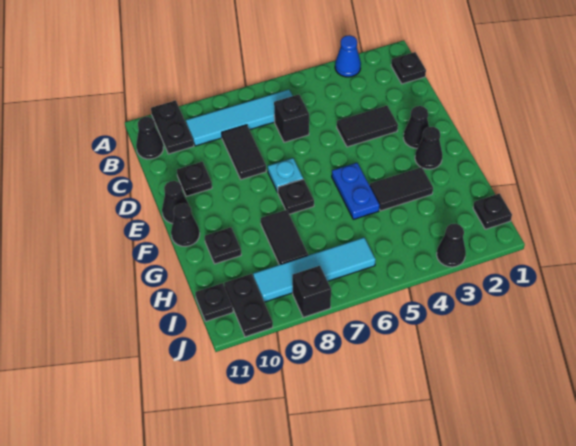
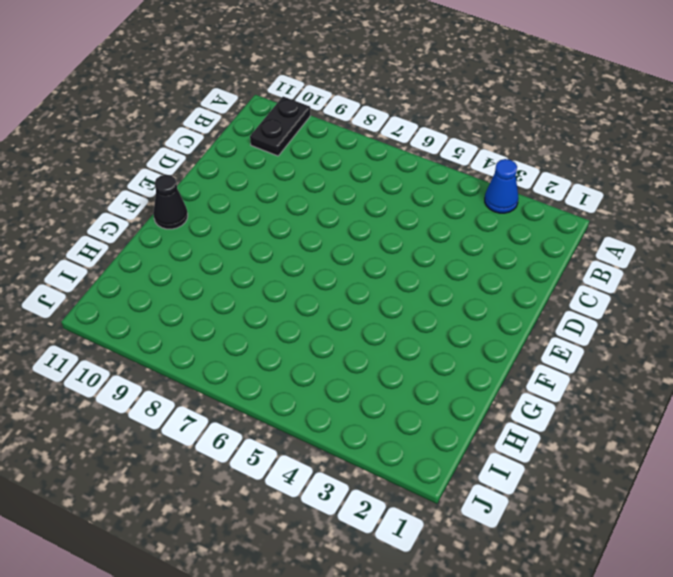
none -> black plate B1 level 1
none -> cyan tile B6:B9 level 1
none -> black cone B11 level 1

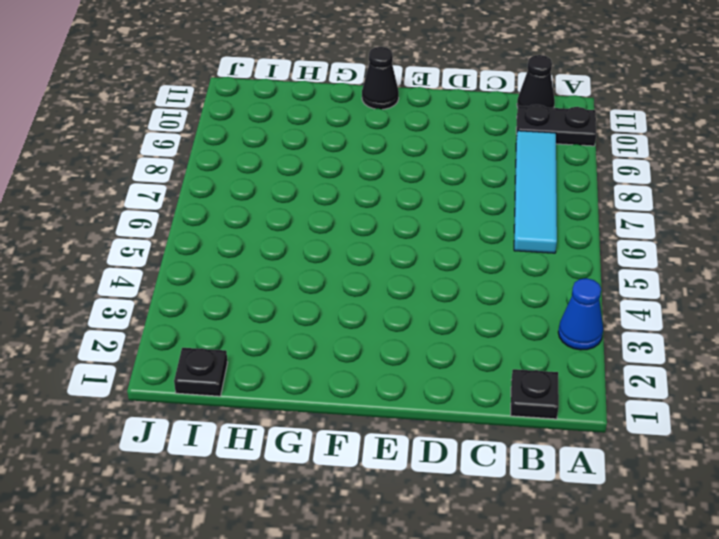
none -> black brick C6 level 1
none -> black tile C8:D8 level 1
none -> black tile D3:D4 level 1

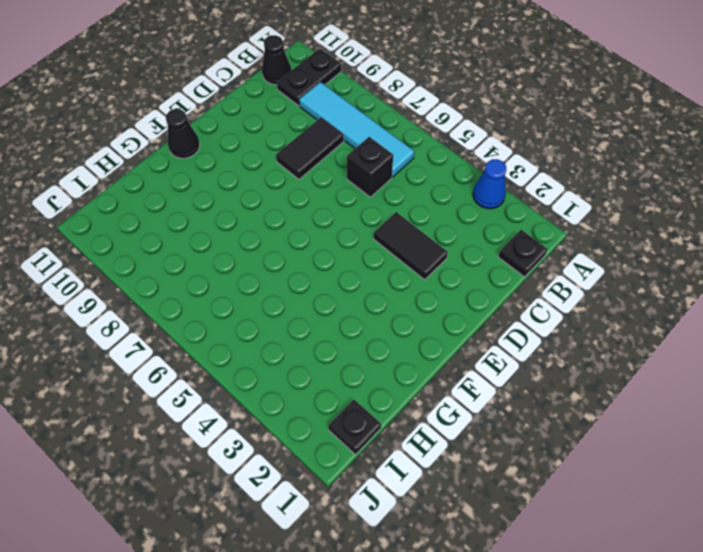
none -> black plate D10 level 1
none -> black cone E2 level 1
none -> cyan plate E7 level 1

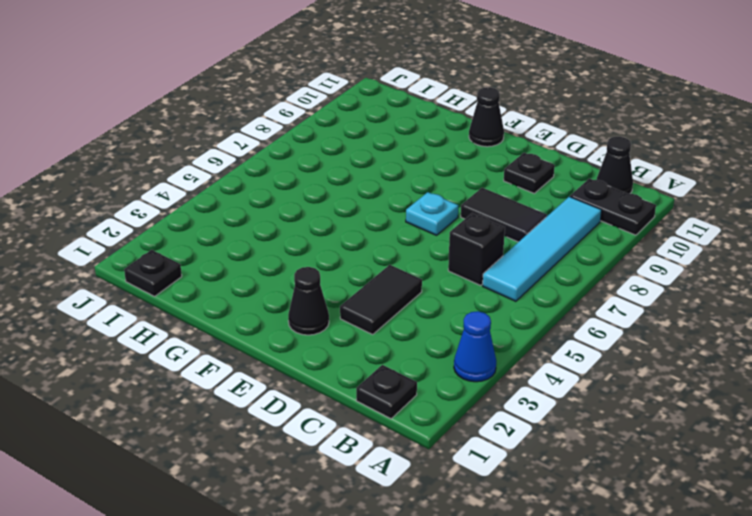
none -> black cone E11 level 1
none -> black cone F2 level 1
none -> blue plate F5:G5 level 1

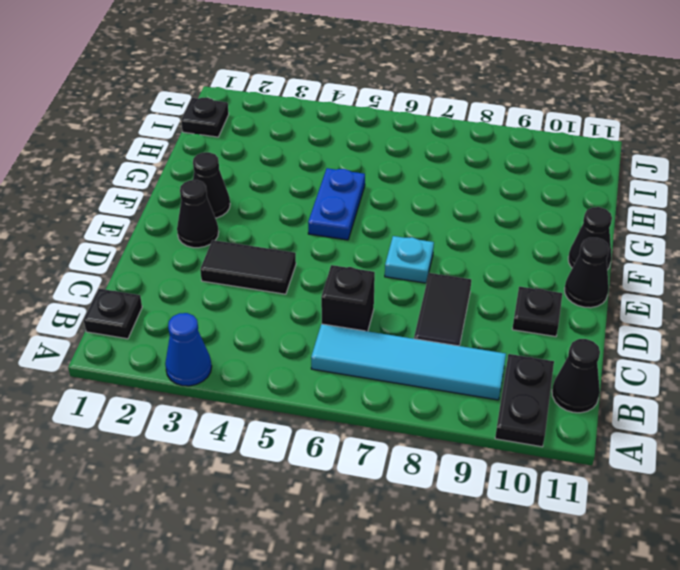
none -> black plate F7 level 1
none -> black tile G3:G4 level 1
none -> black tile G8:H8 level 1

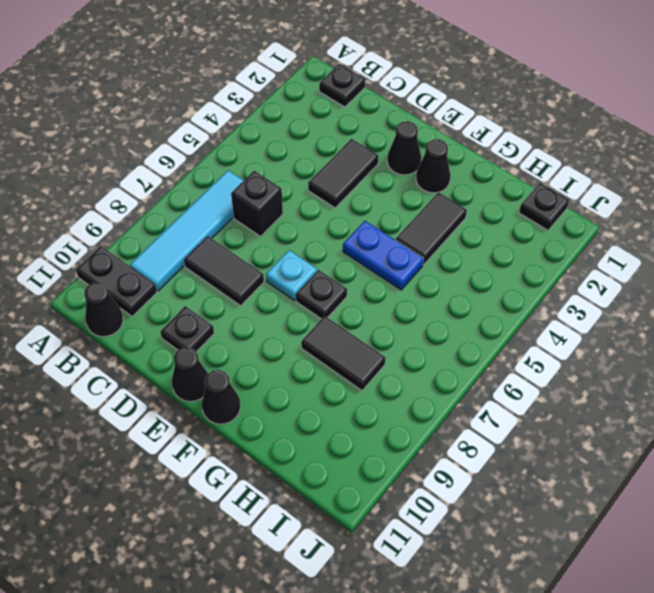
none -> blue cone A3 level 1
none -> black plate G10 level 1
none -> cyan tile I6:I9 level 1

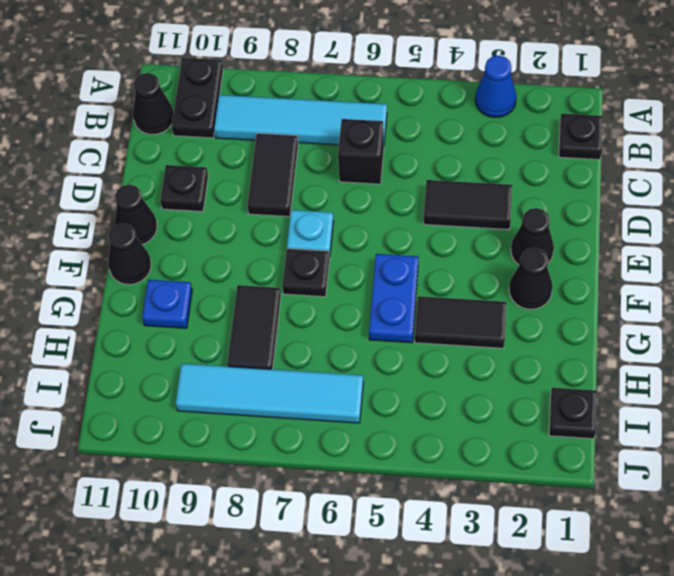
blue plate G10 level 1 -> black plate G10 level 1
none -> black plate I10:J10 level 1
none -> black plate I11 level 1
none -> black cone J3 level 1

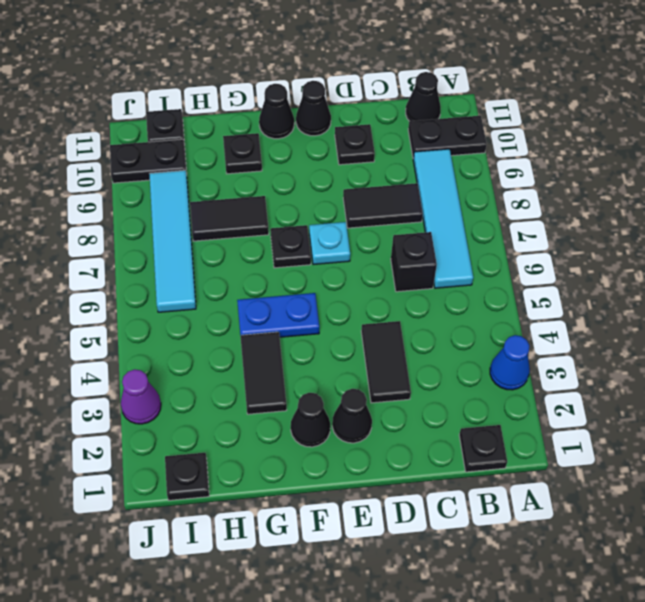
purple cone J3 level 1 -> black cone J3 level 1
none -> black brick J8 level 1

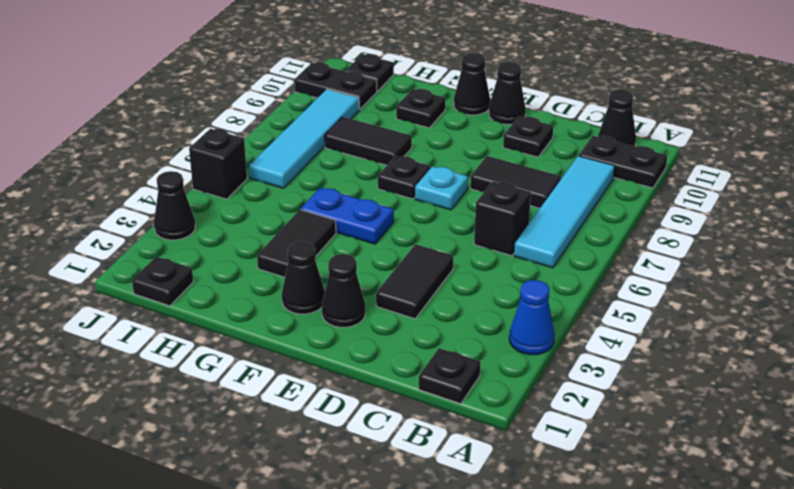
black brick J5 level 1 -> black brick J8 level 1

